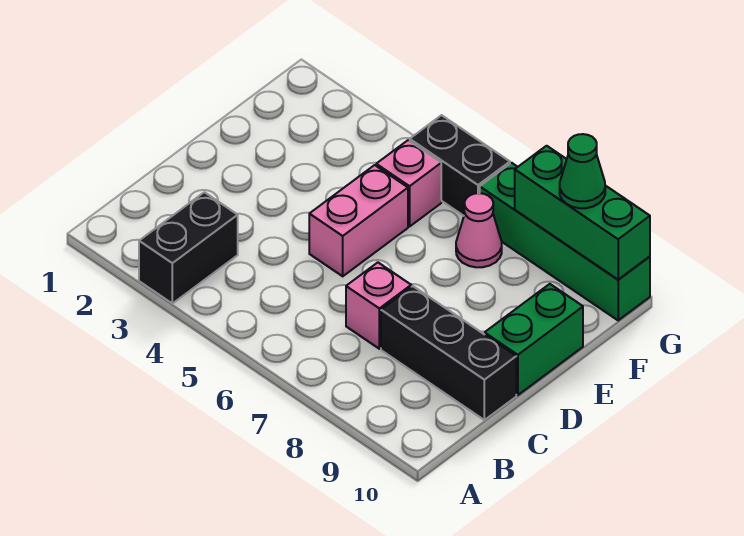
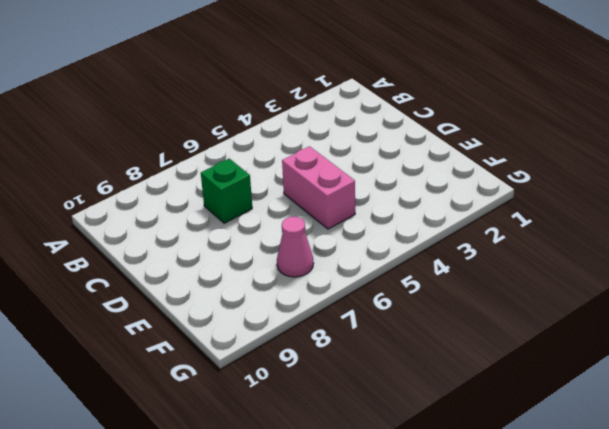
green brick C7 level 1 -> pink brick C7 level 1
none -> black brick A3:B3 level 1
none -> black brick C8:C10 level 1

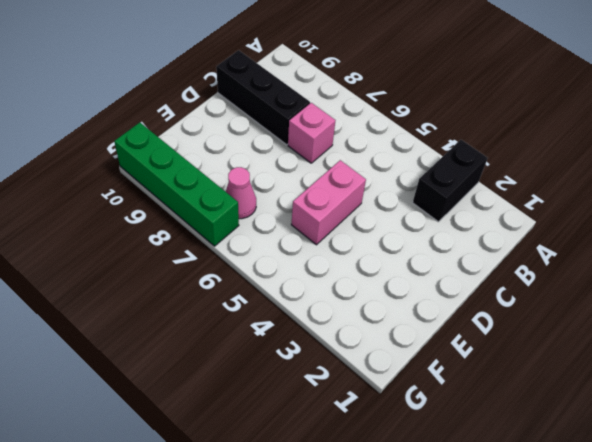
none -> green brick D10:E10 level 1
none -> pink brick F5 level 1

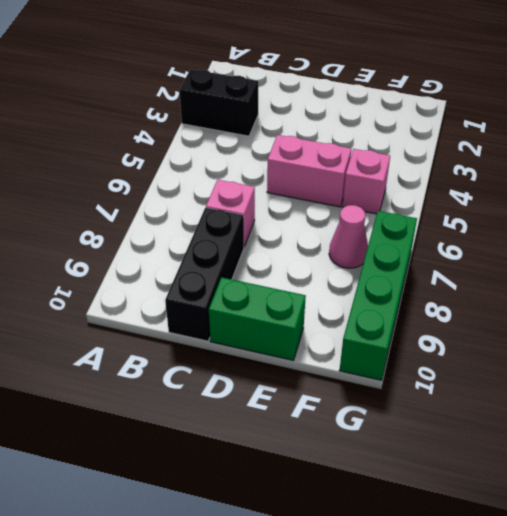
none -> black brick G5:G6 level 1
none -> green brick G8:G10 level 2

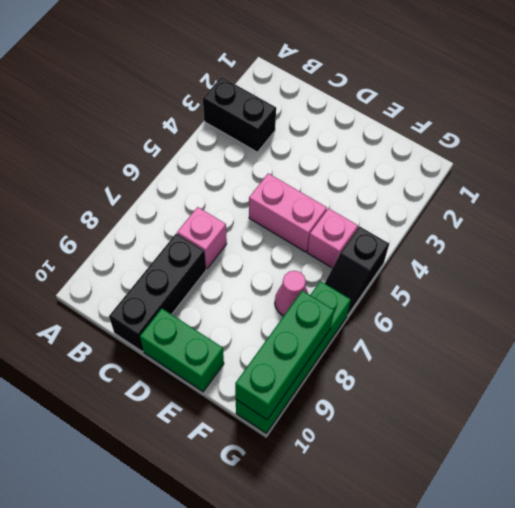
black slope G5:G6 level 1 top 5 -> black brick G5:G6 level 1
none -> green cone G9 level 3

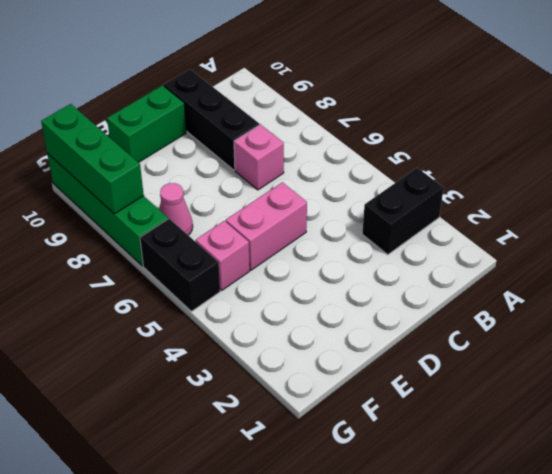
none -> green cone G9 level 3

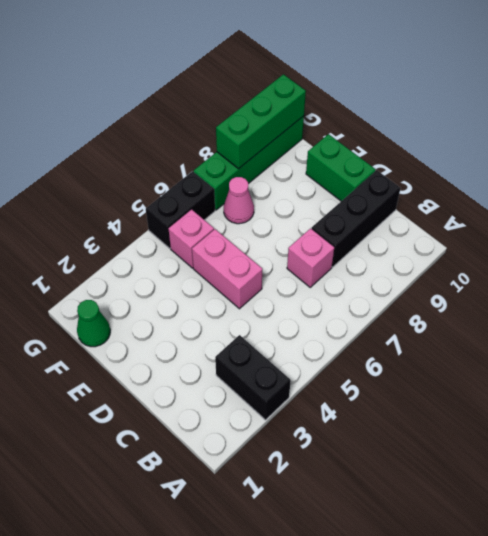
green cone F1 level 1 -> green cone G9 level 3

